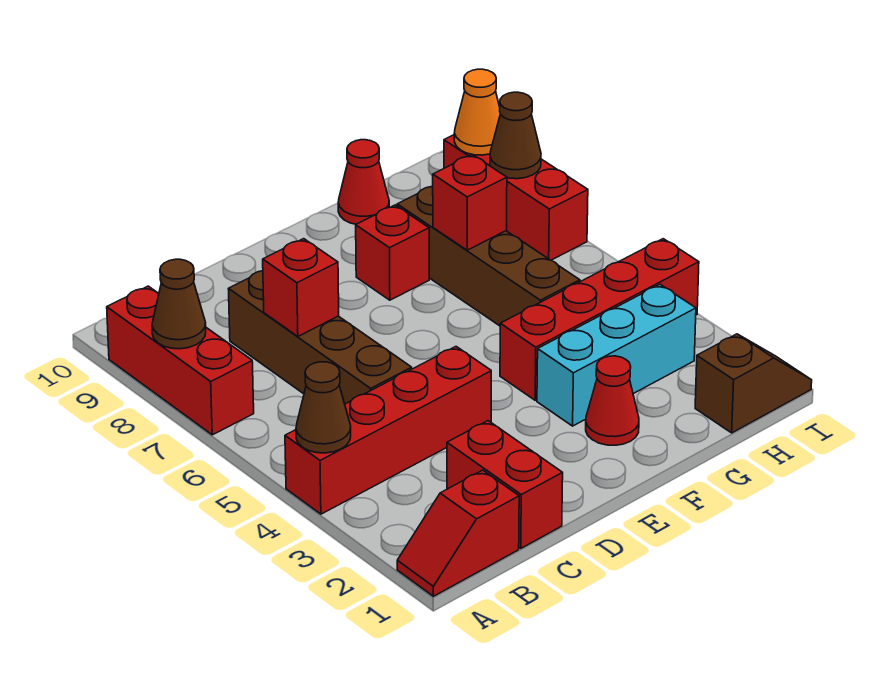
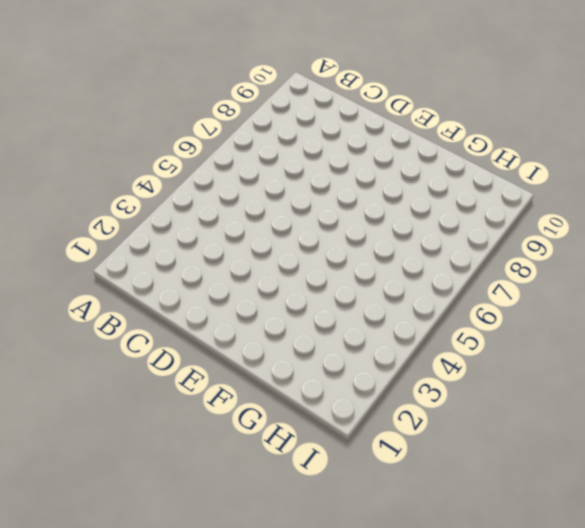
none -> red slope A1:B1 level 1 top B
none -> red brick A4:D4 level 1
none -> red brick A7:A9 level 1

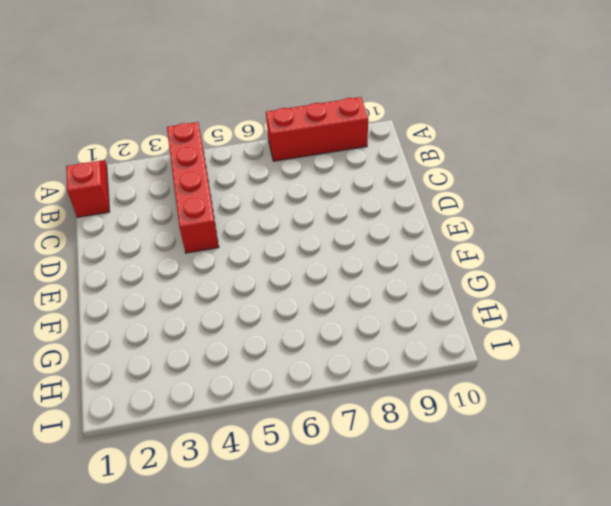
none -> red brick C1:C2 level 1
none -> brown brick C5:C8 level 1
none -> red cone F2 level 1

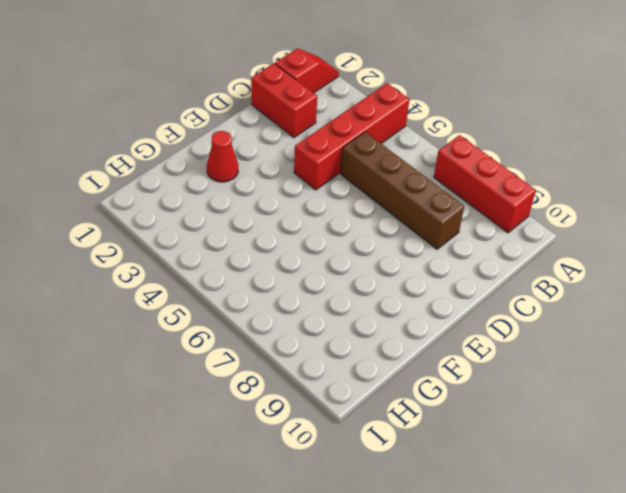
none -> cyan brick F3:H3 level 1
none -> red brick F4:I4 level 1
none -> red brick F8 level 1

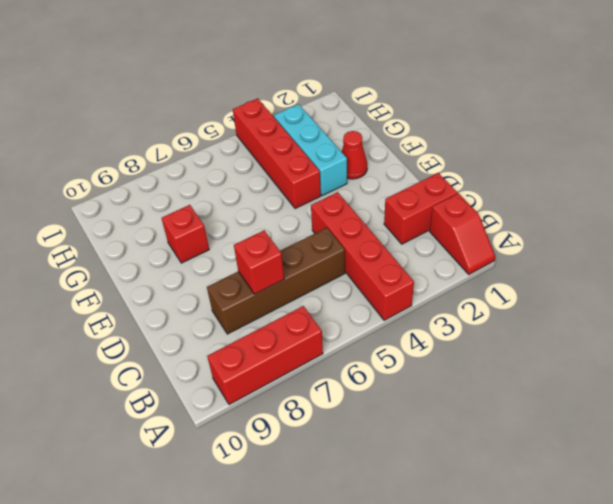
none -> brown brick G5:G8 level 1
none -> red cone G10 level 1
none -> brown slope H1:I1 level 1 top H

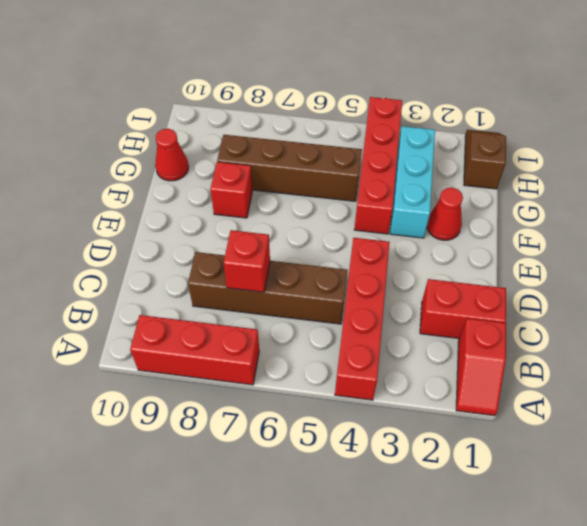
none -> red brick I7:I9 level 1
none -> brown cone A4 level 2
none -> brown cone A8 level 2

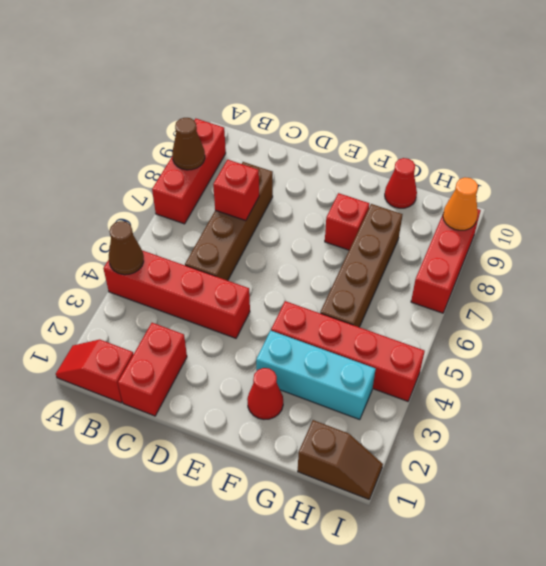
none -> red brick G7 level 2
none -> brown cone I8 level 2

